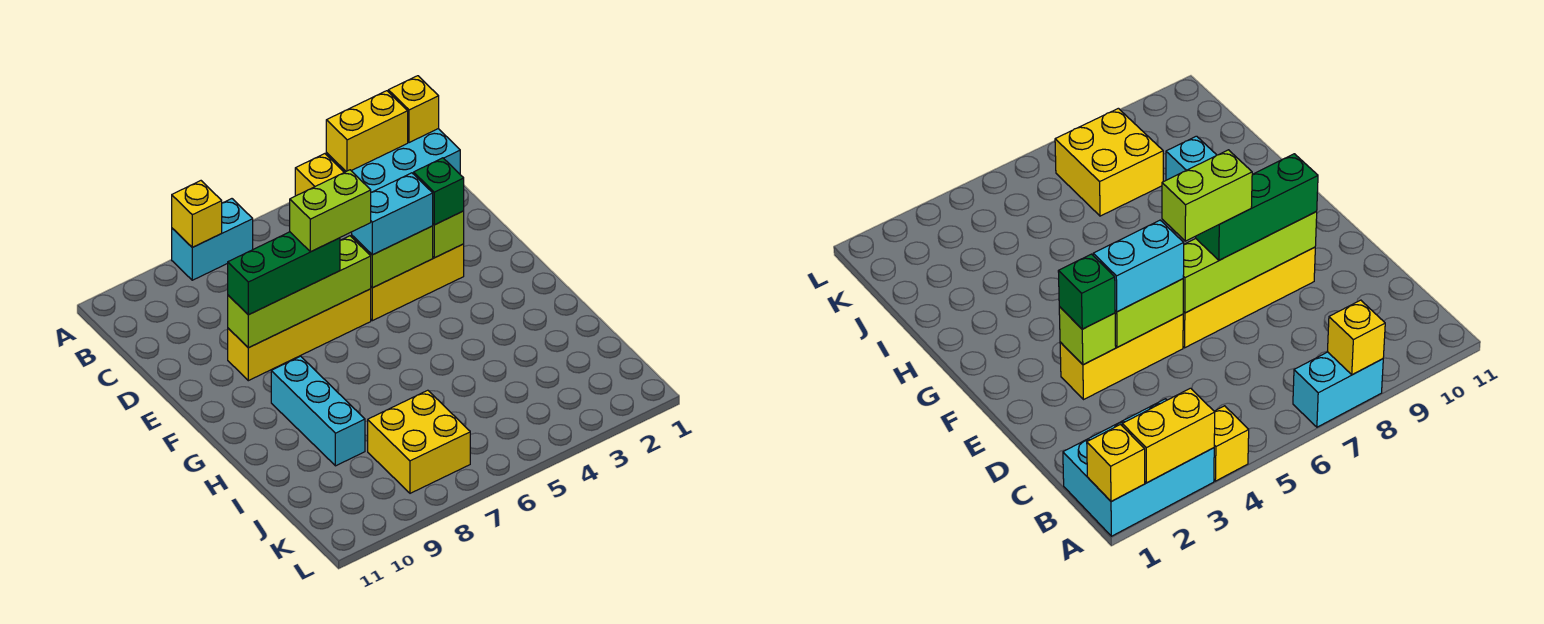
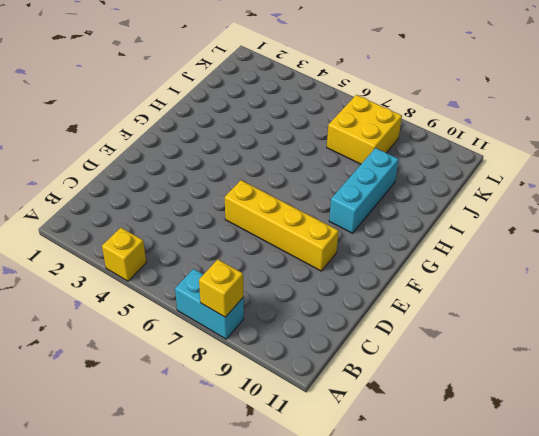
none -> cyan brick A1:B3 level 1
none -> yellow brick E3:E5 level 1
none -> yellow brick A1 level 2

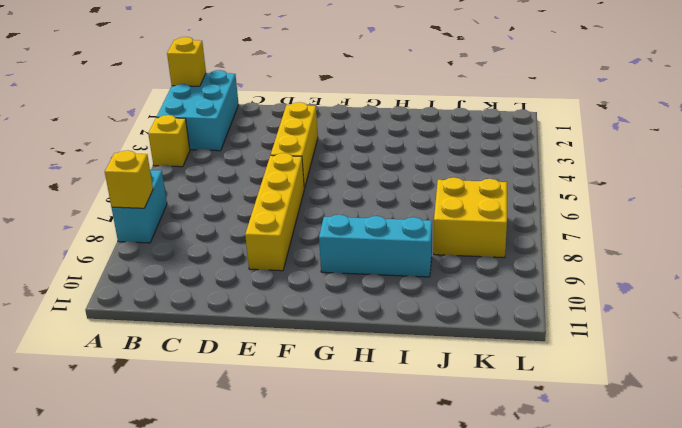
none -> yellow brick A2:A3 level 2
none -> lime brick E3 level 2
none -> lime brick E4:E5 level 2

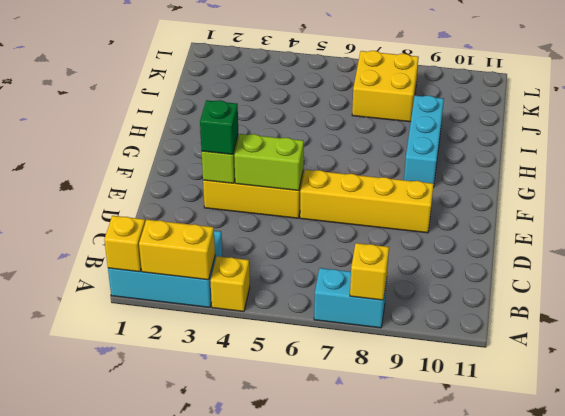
none -> lime brick E6:E9 level 2
none -> cyan brick E4:E5 level 3
none -> green brick E7:E9 level 3

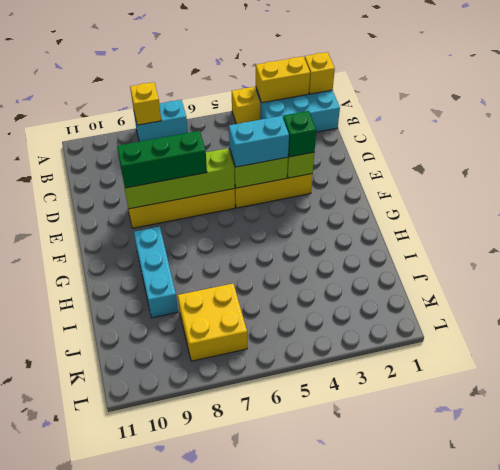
none -> lime brick E6:E7 level 4

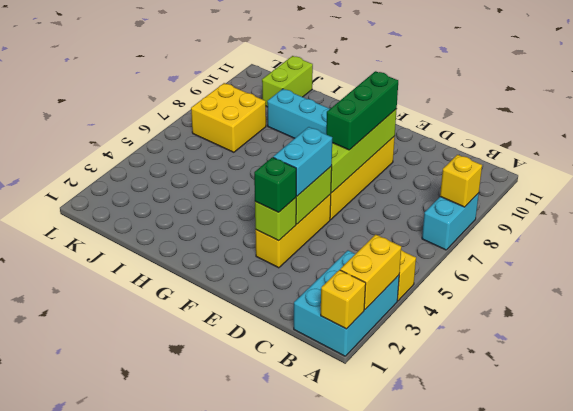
lime brick J10:J11 level 1 -> lime brick E6:E7 level 4

